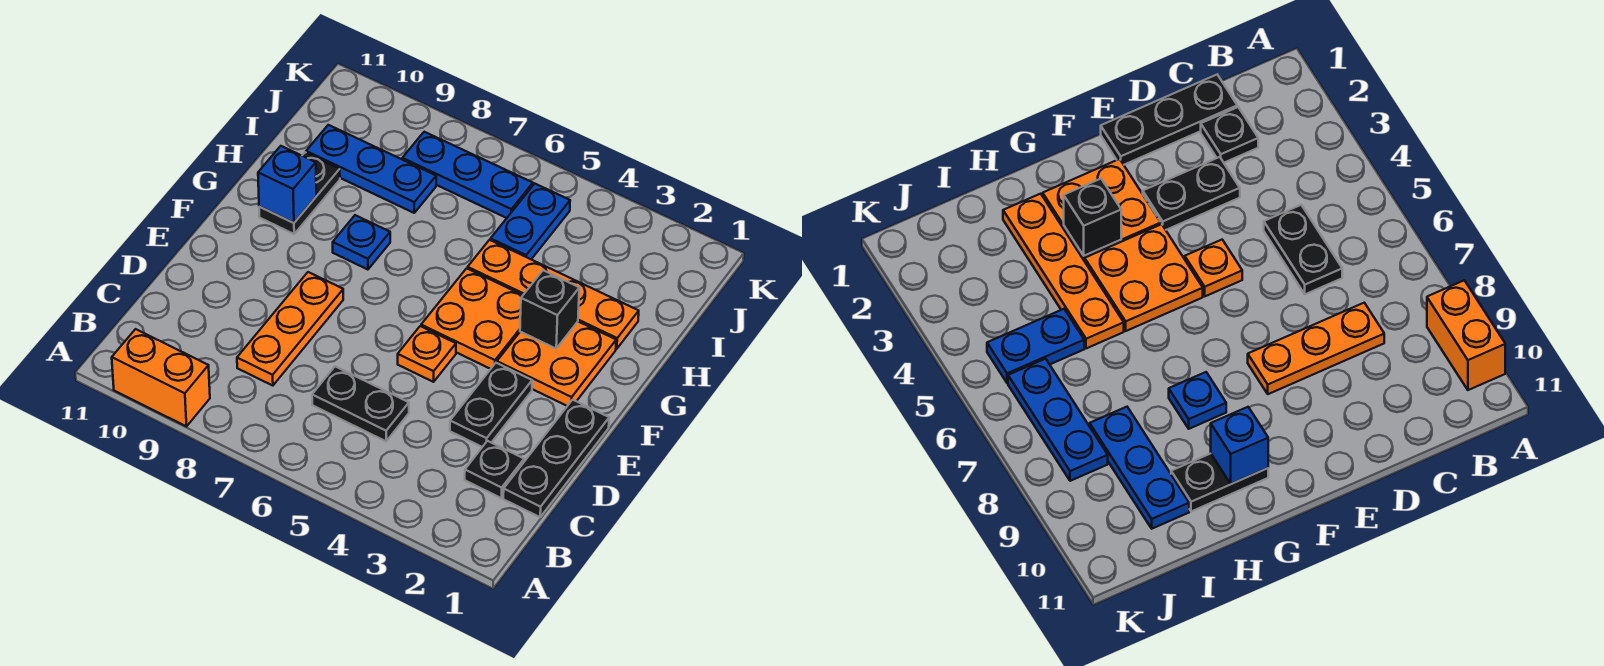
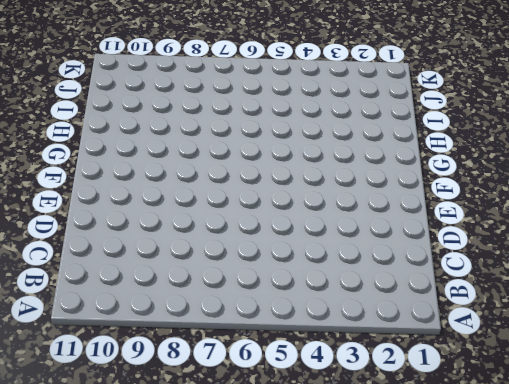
none -> orange brick A9:A10 level 1
none -> black plate C1:E1 level 1
none -> black plate C2 level 1

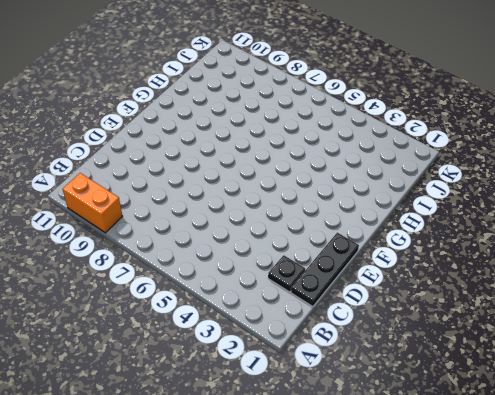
none -> black plate C5:C6 level 1
none -> orange plate C8:E8 level 1
none -> black plate D3:E3 level 1

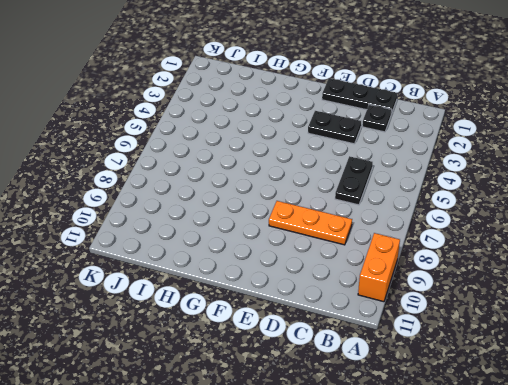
none -> orange plate E5 level 1
none -> orange plate F2:G3 level 1
none -> orange plate F4:G5 level 1

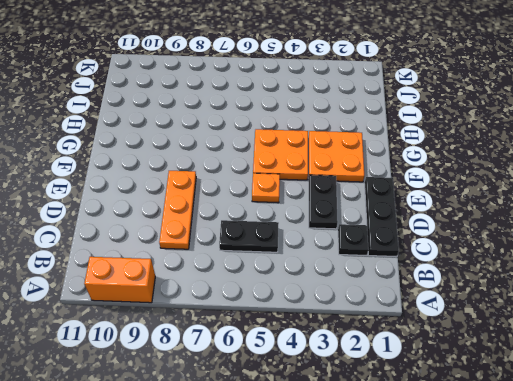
none -> blue plate G8 level 1
none -> black plate G10:H10 level 1
none -> orange plate H2:H5 level 1

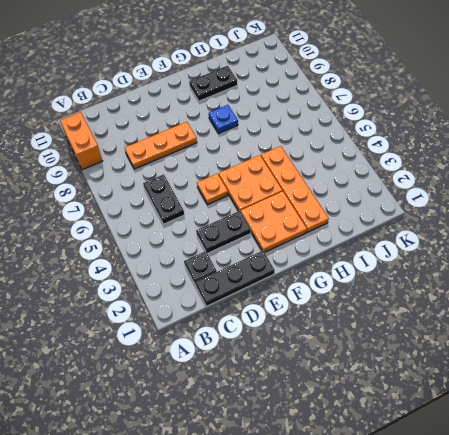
none -> blue plate I5:J5 level 1
none -> blue plate I8:I10 level 1
none -> blue plate J6:J8 level 1

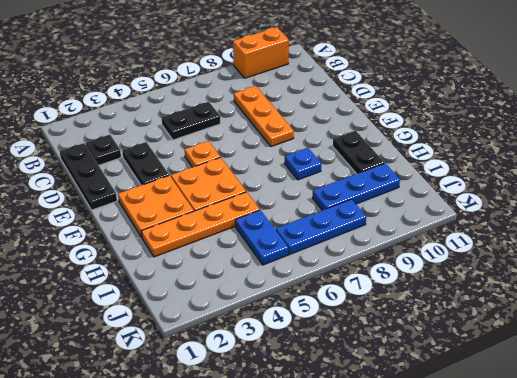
none -> black brick G3 level 2
none -> blue brick G10 level 2

